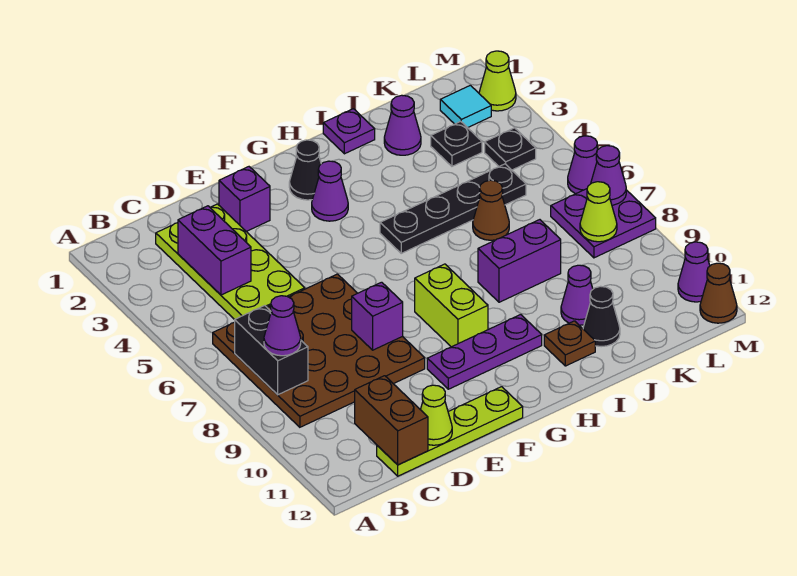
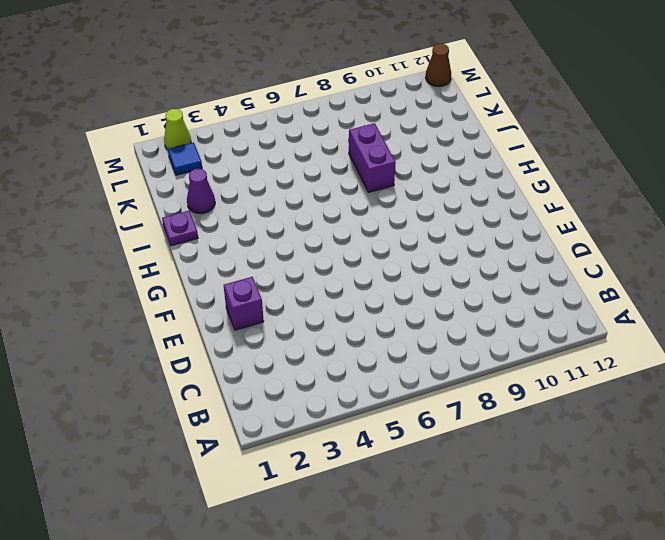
blue tile L2 level 1 -> cyan tile L2 level 1
none -> brown plate B6:E9 level 1
none -> lime plate C2:D5 level 1
none -> lime plate C12:F12 level 1
none -> purple plate F10:H10 level 1

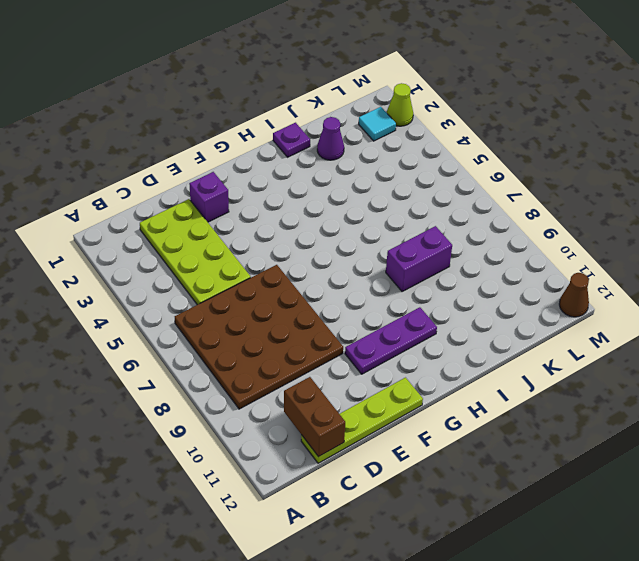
none -> black cone G2 level 1
none -> purple cone G3 level 1
none -> lime brick G8:G9 level 1
none -> black plate H5:K5 level 1

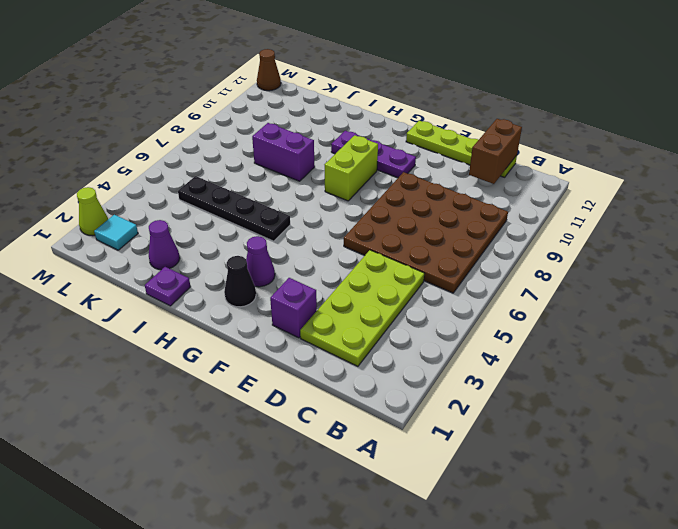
none -> brown plate I11 level 1
none -> brown cone J6 level 1
none -> purple cone J10 level 1
none -> black cone J11 level 1

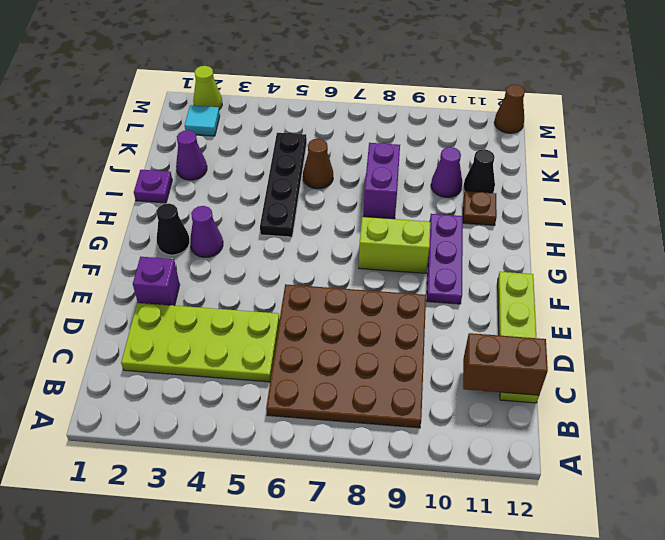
none -> black plate K3 level 1
none -> black plate L4 level 1
none -> purple plate L7:M8 level 1
none -> purple cone M6 level 1

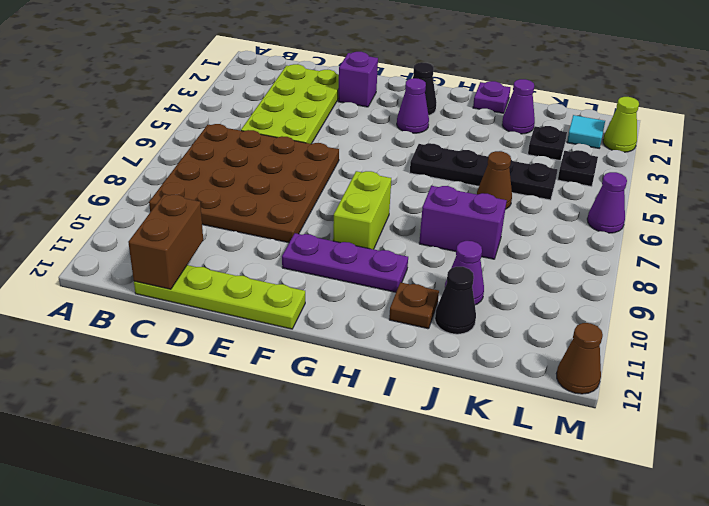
none -> purple plate L7:M8 level 1
none -> purple cone M11 level 1
none -> black brick B7:B8 level 2
none -> purple brick C3:C4 level 2

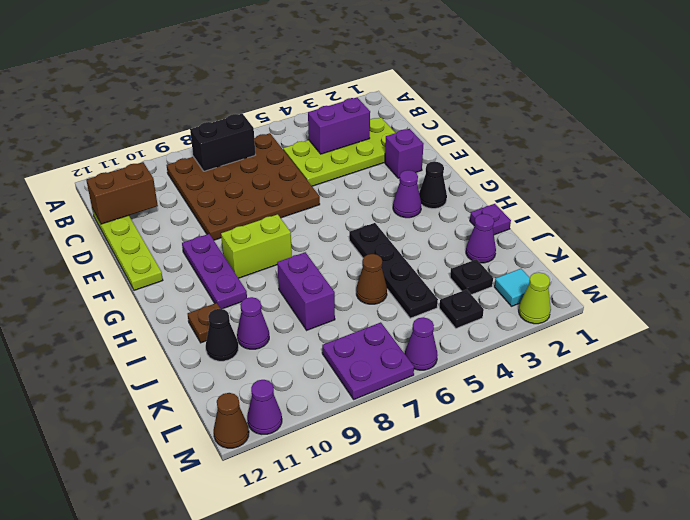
none -> lime cone D12 level 2
none -> purple brick E8 level 2
none -> lime cone L8 level 2
none -> purple cone M7 level 2

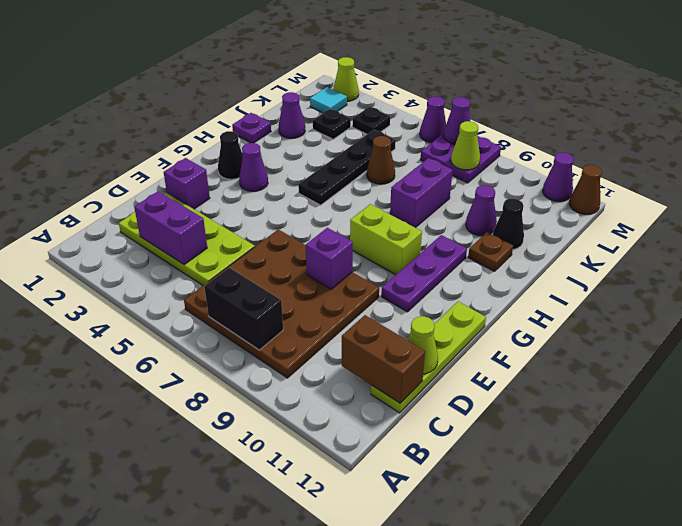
none -> purple cone B8 level 3

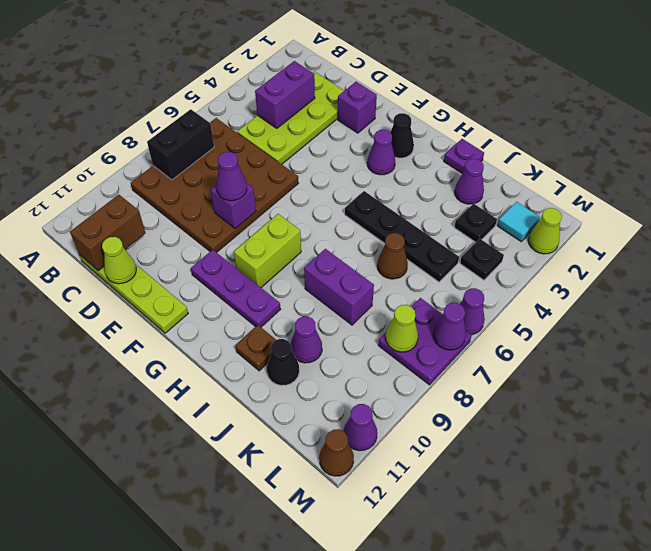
purple cone E8 level 3 -> purple cone B8 level 3

